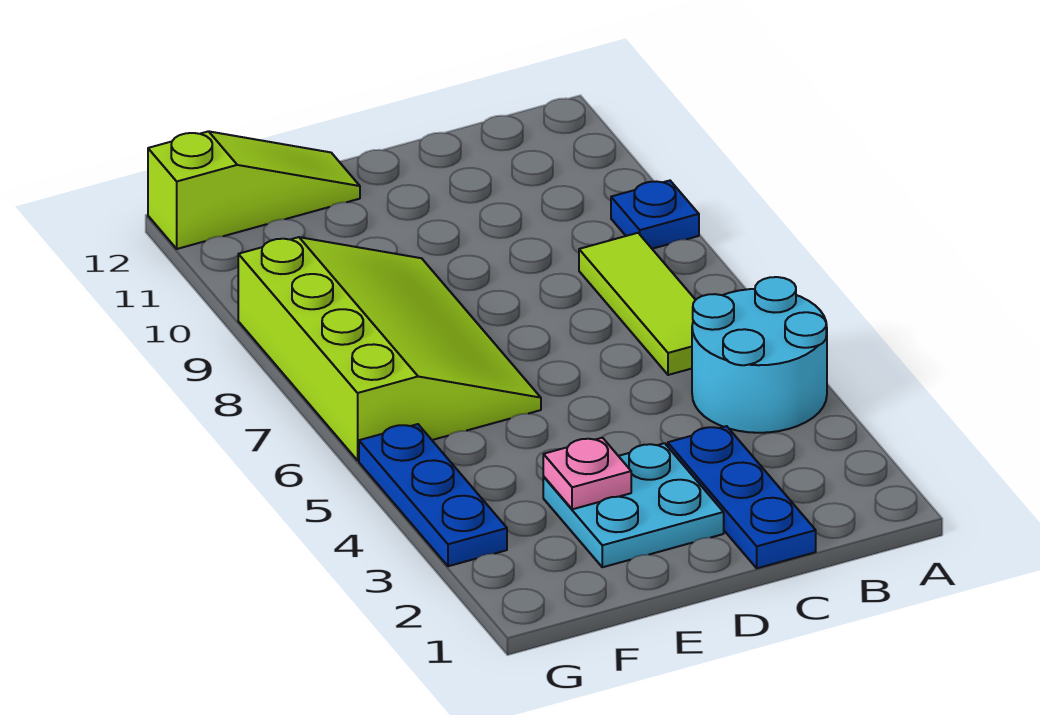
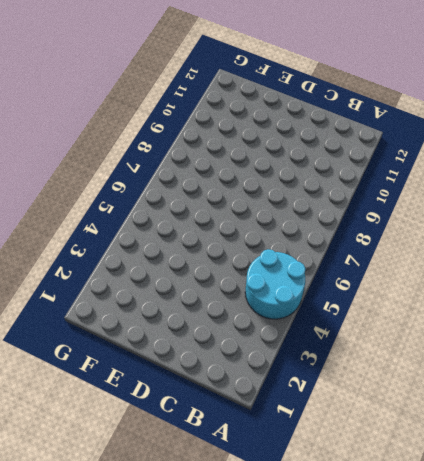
none -> blue plate A9 level 1
none -> lime tile B6:B8 level 1

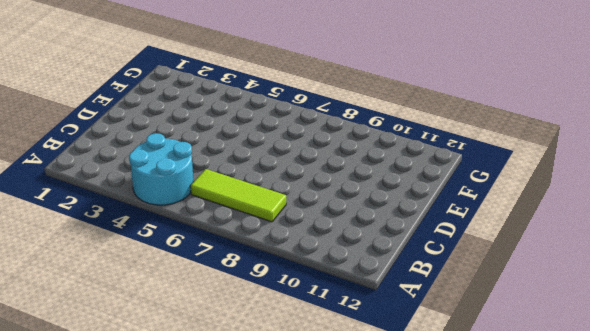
none -> blue plate A9 level 1
none -> blue plate C1:C3 level 1

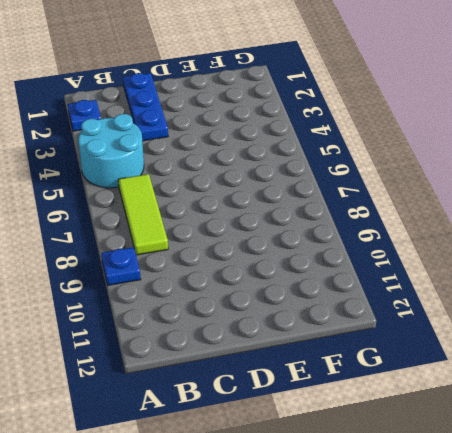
blue plate A2 level 1 -> none
none -> cyan plate D2:E3 level 1
none -> lime slope E6:G9 level 1 top G

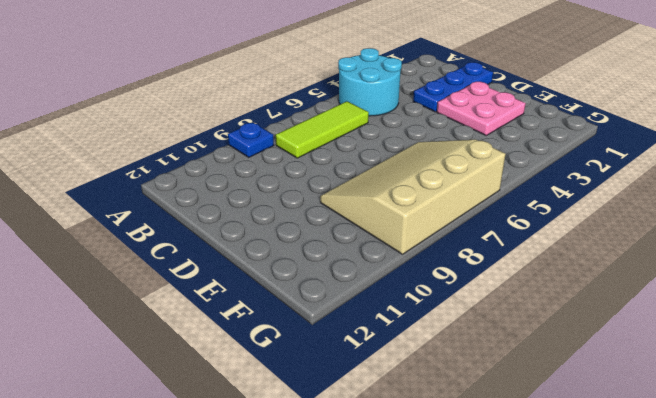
pink plate D2:E3 level 1 -> cyan plate D2:E3 level 1
tan slope E6:G9 level 1 top G -> lime slope E6:G9 level 1 top G
none -> lime slope E12:G12 level 1 top G
none -> blue plate G3:G5 level 1

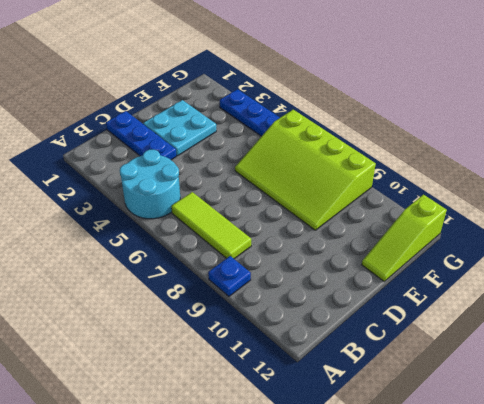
none -> pink plate E3 level 2

